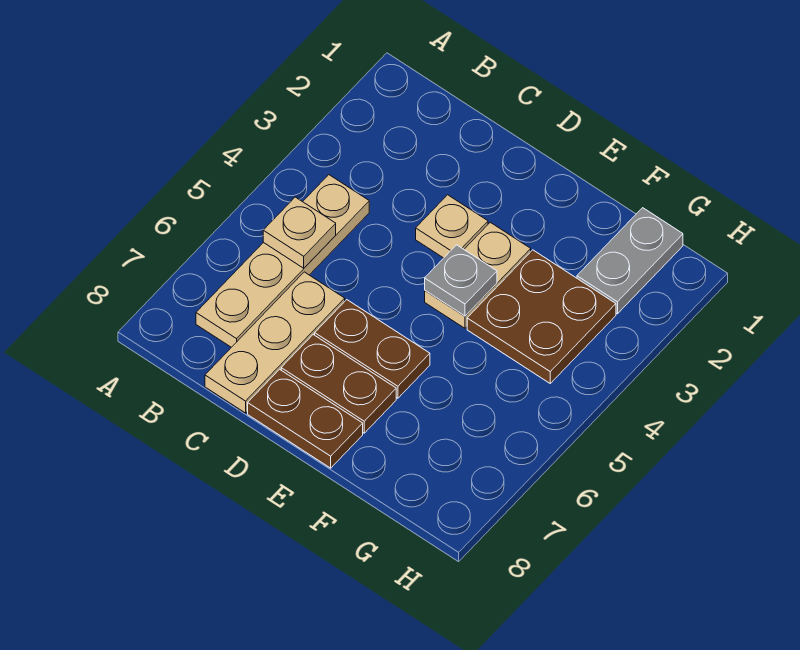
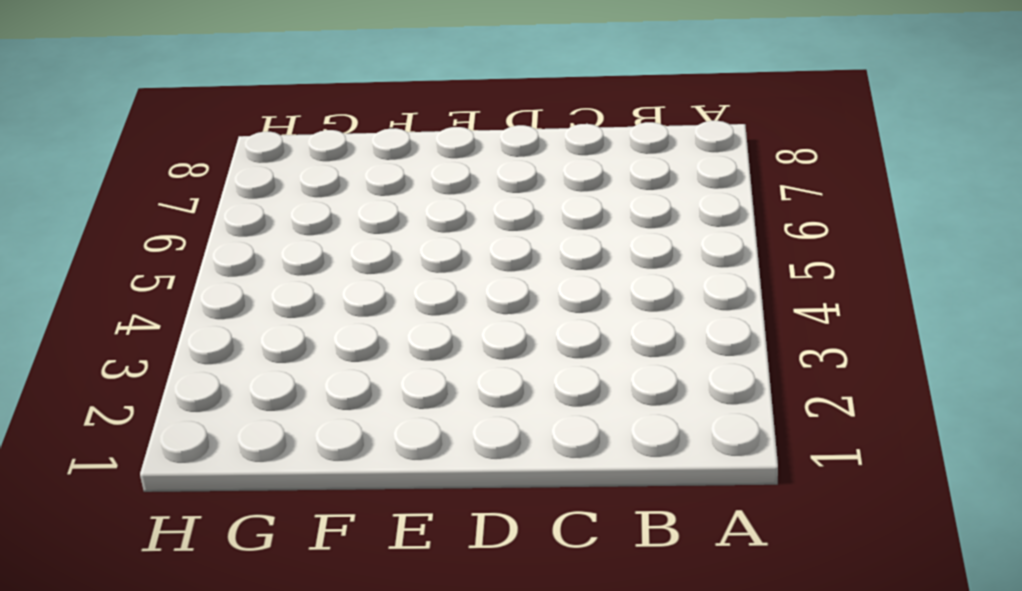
none -> tan plate B4:B7 level 1
none -> tan plate C6:C8 level 1

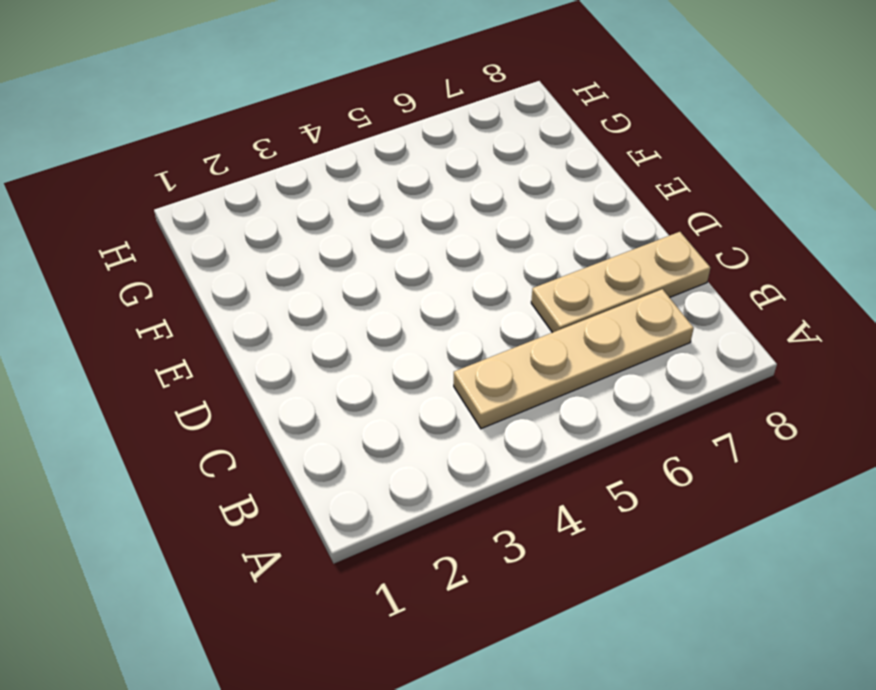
none -> tan plate D3 level 1
none -> brown plate D6:E6 level 1

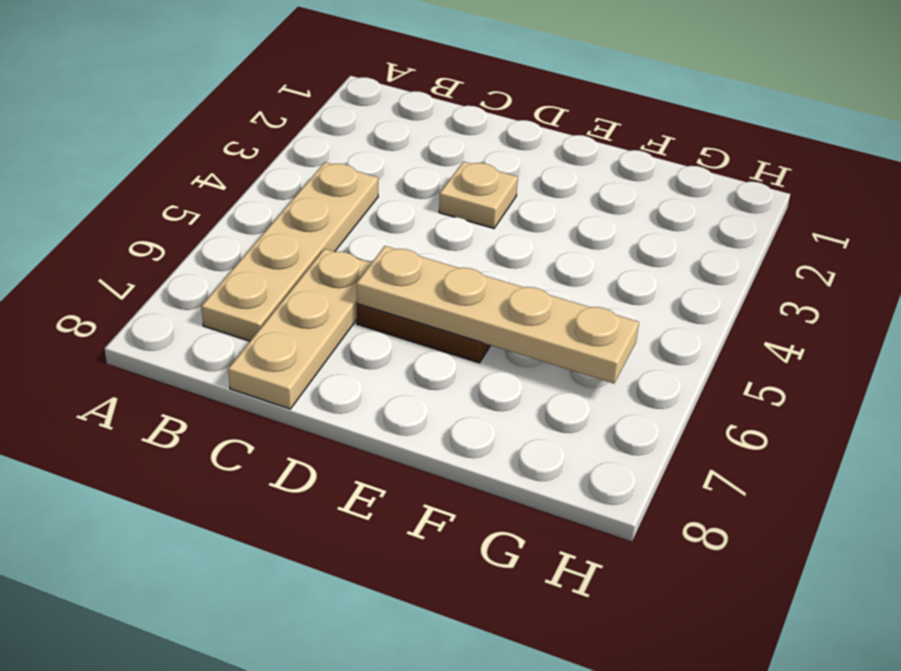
tan plate D6:G6 level 2 -> none
none -> brown plate D7:E7 level 1
none -> brown plate D8:E8 level 1

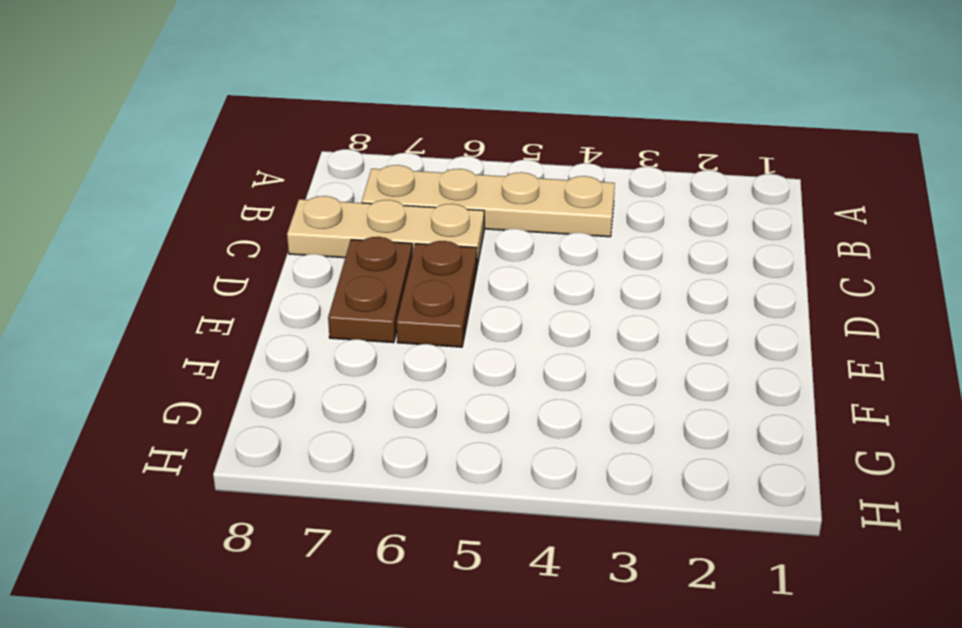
none -> tan plate D3 level 1
none -> brown plate D8:E8 level 1

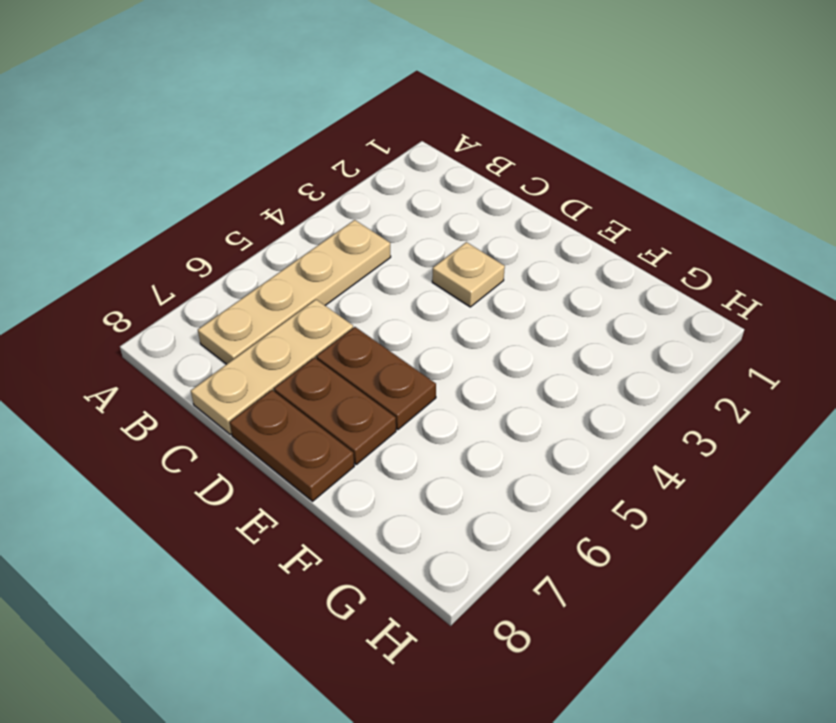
none -> tan plate E3:E4 level 1
none -> brown plate F3:G4 level 1

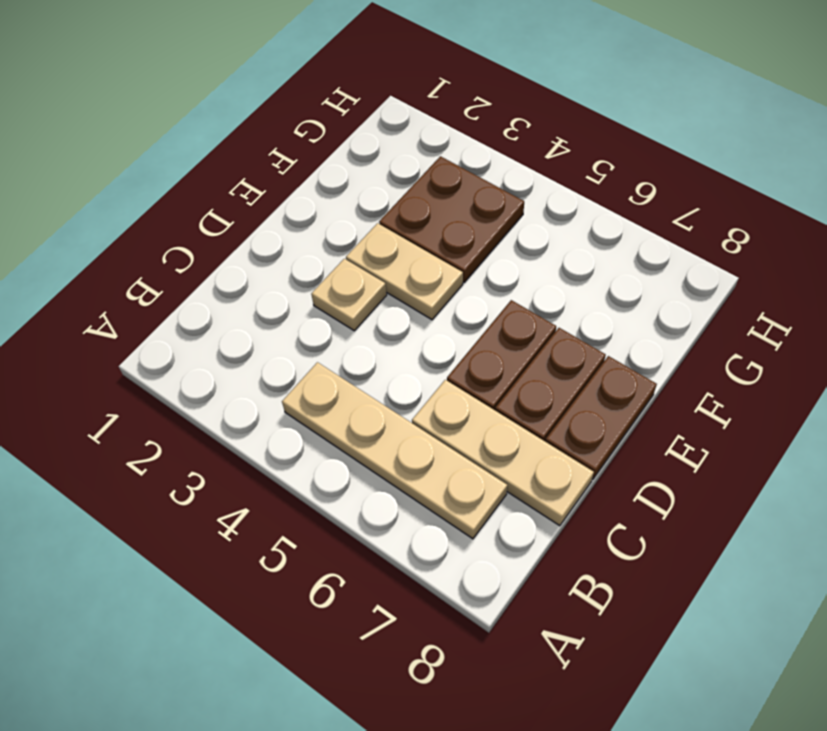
none -> grey plate G1:G2 level 1
none -> tan plate B5 level 2

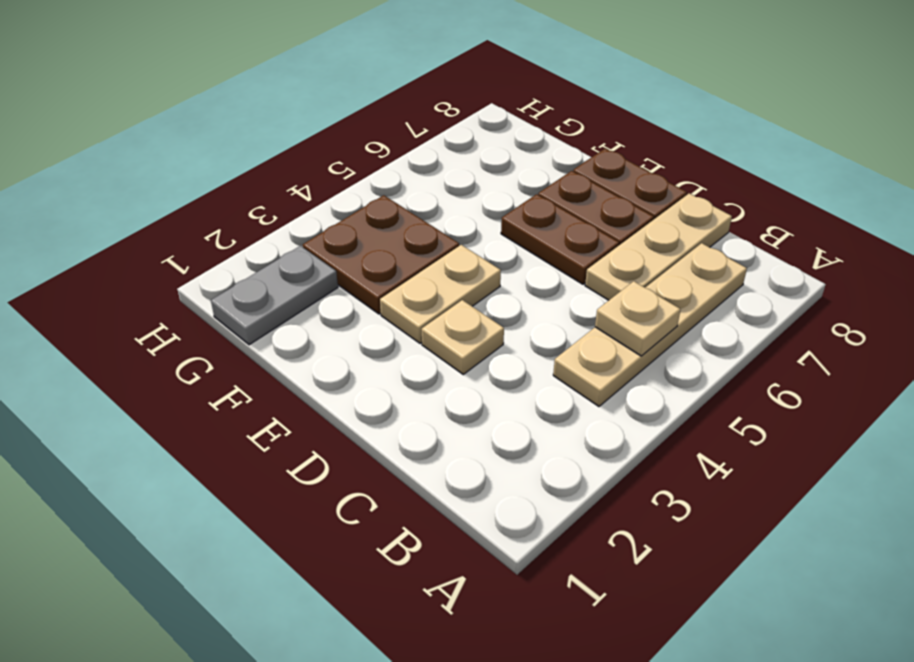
none -> grey plate E4 level 2

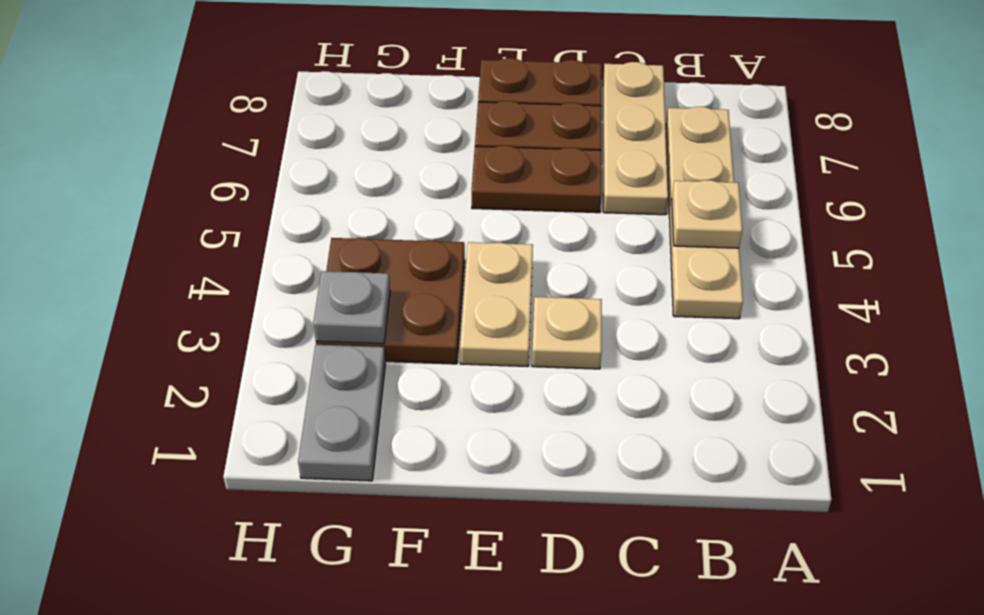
grey plate G3 level 2 -> grey plate E4 level 2

